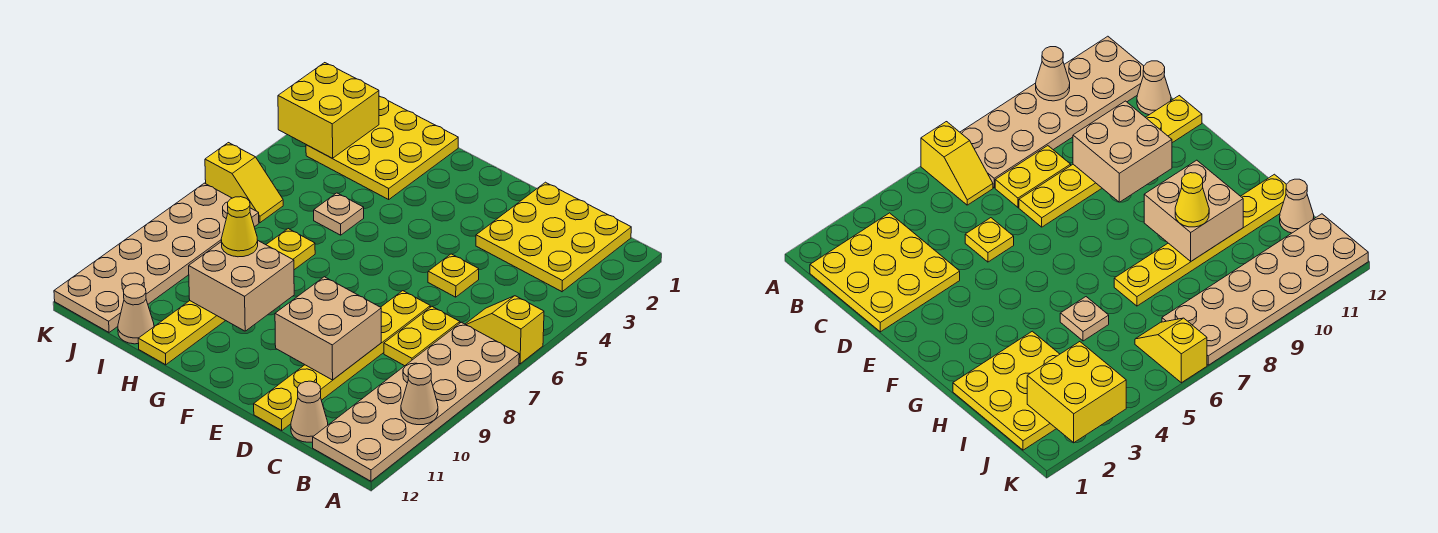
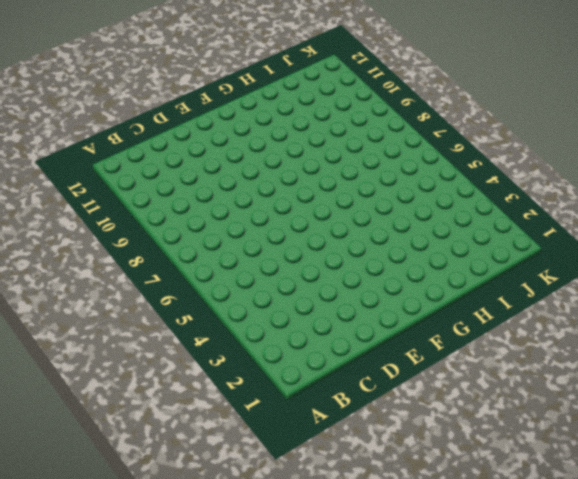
none -> yellow slope A6:B6 level 1 top A
none -> tan plate A7:B12 level 1
none -> yellow plate B1:D3 level 1

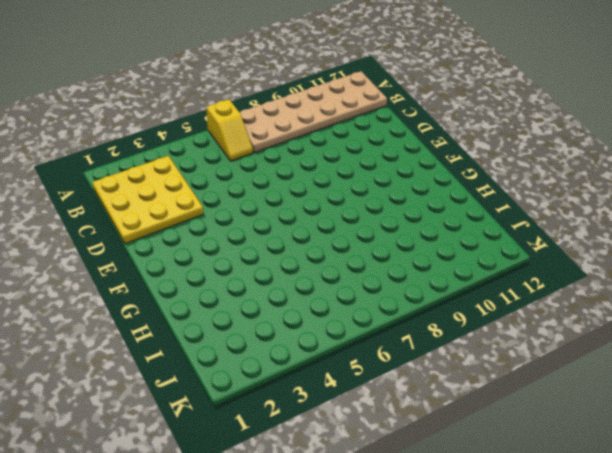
none -> yellow plate C7:C8 level 1
none -> tan cone C12 level 1
none -> yellow plate D5 level 1

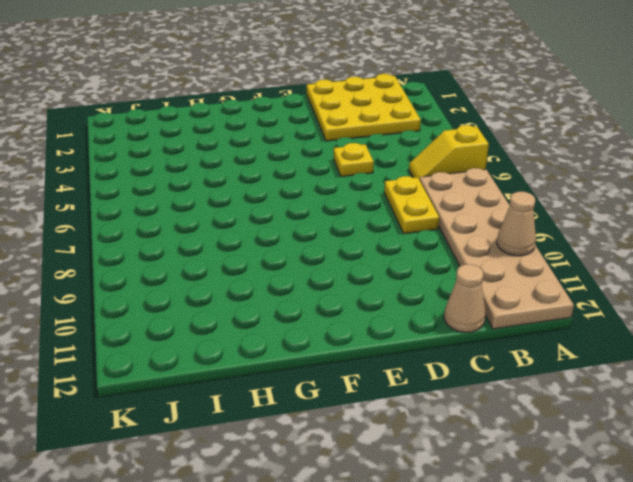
none -> yellow plate D7:D12 level 1
none -> yellow plate H1:J3 level 1
none -> tan plate H5 level 1

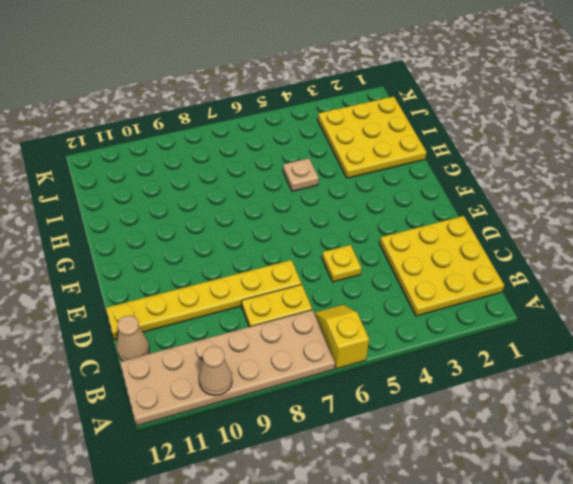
none -> yellow plate H7:H12 level 1
none -> tan cone I12 level 1
none -> yellow slope J6:K6 level 1 top K

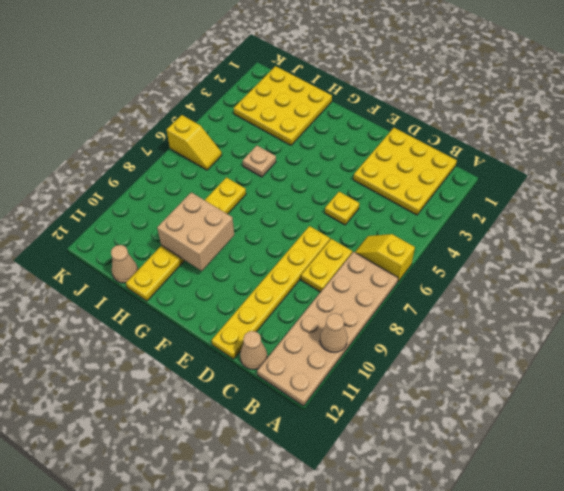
none -> tan plate J7:K12 level 1
none -> tan brick D9:E10 level 2
none -> yellow brick J2:K3 level 2

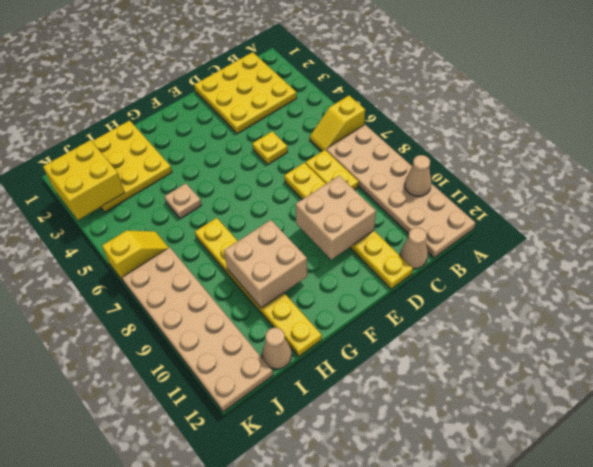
none -> yellow cone H9 level 3

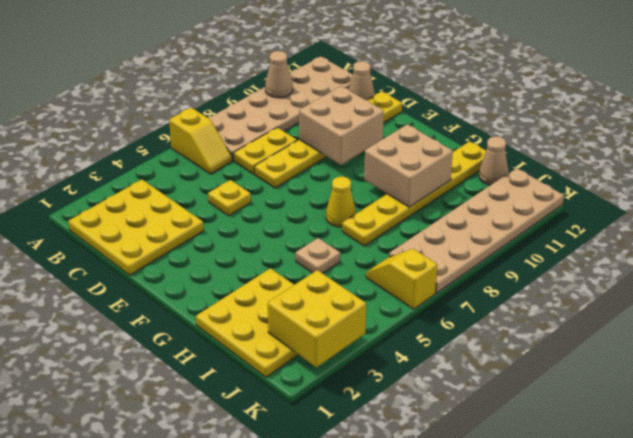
yellow cone G7 level 1 -> yellow cone H9 level 3

